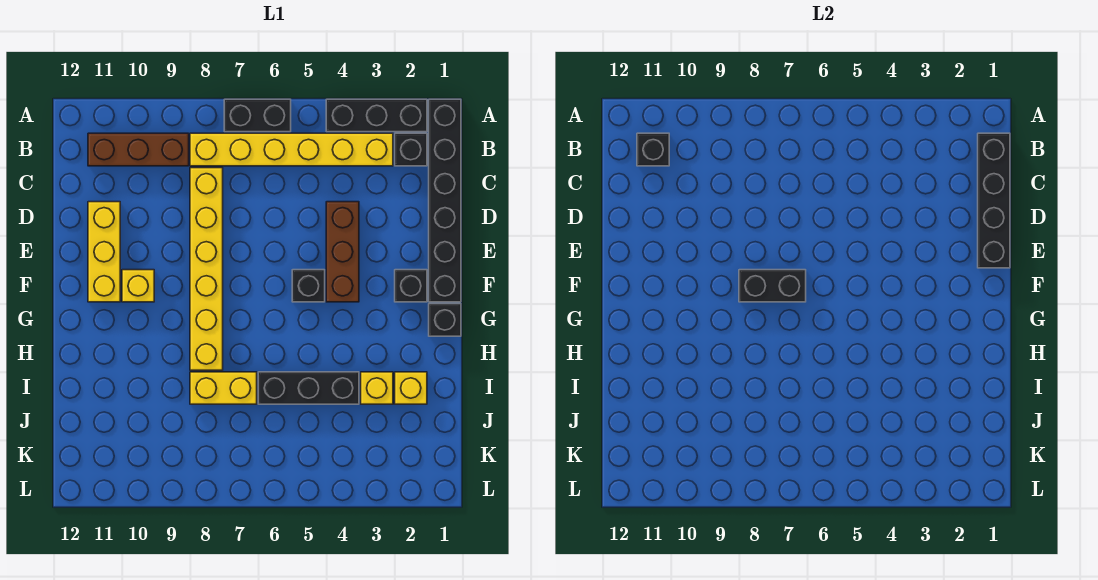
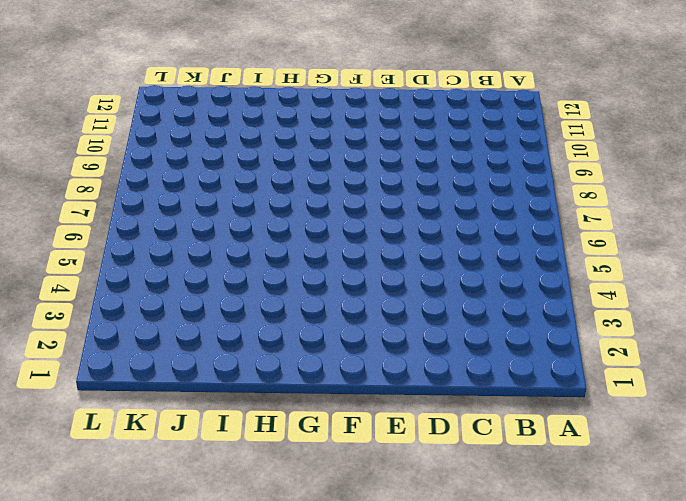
none -> black brick A1:F1 level 1
none -> black brick A2:A4 level 1
none -> black brick A6:A7 level 1

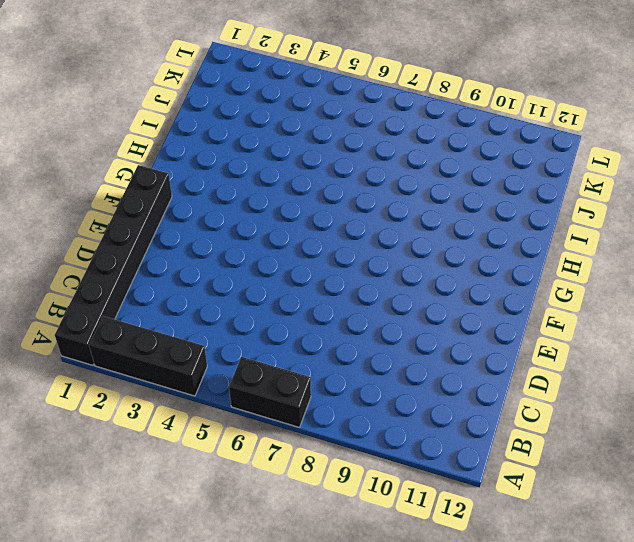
none -> black brick B2 level 1
none -> yellow brick B3:B8 level 1
none -> brown brick B9:B11 level 1

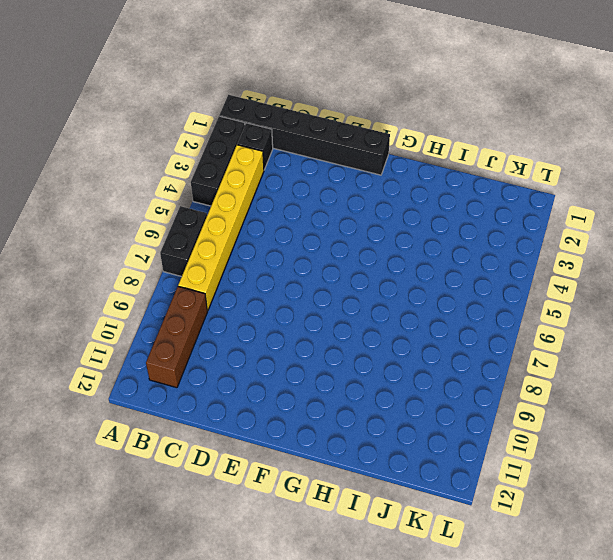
none -> yellow brick C8:H8 level 1
none -> brown brick D4:F4 level 1
none -> yellow brick D11:F11 level 1

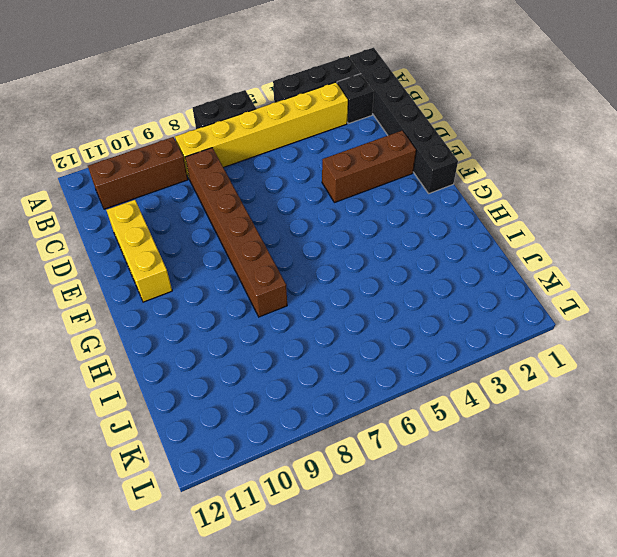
brown brick C8:H8 level 1 -> yellow brick C8:H8 level 1
brown brick E2:E4 level 1 -> brown brick D4:F4 level 1
none -> black brick F2 level 1
none -> black brick F5 level 1
none -> yellow brick F10 level 1

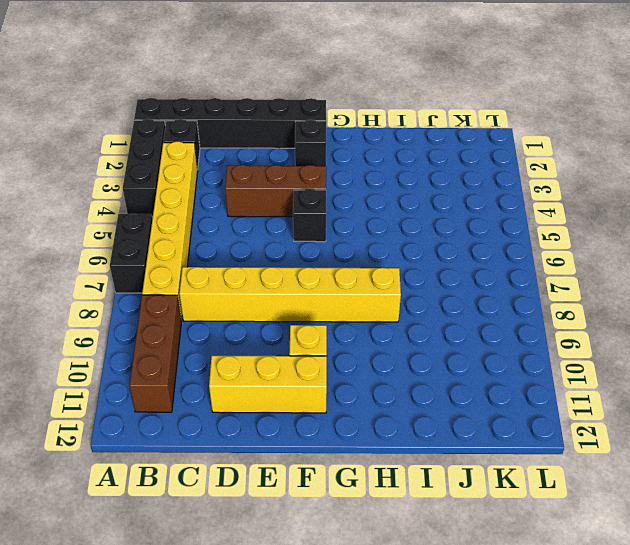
none -> black brick G1 level 1
none -> yellow brick I2 level 1
none -> yellow brick I3 level 1

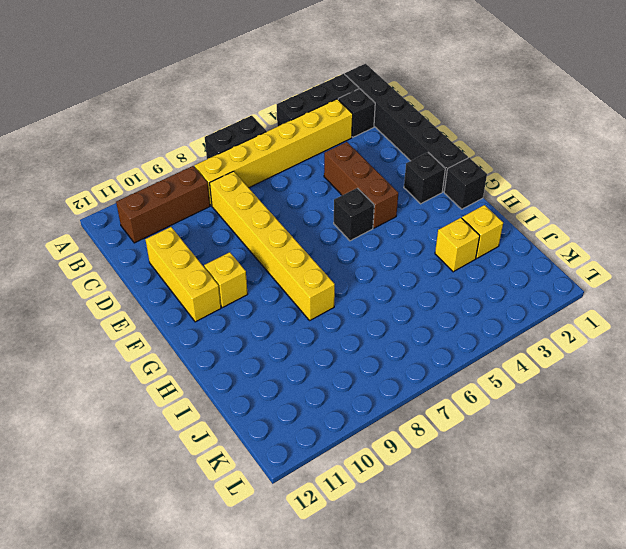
none -> black brick I4:I6 level 1
none -> yellow brick I7:I8 level 1
none -> black brick B1:E1 level 2

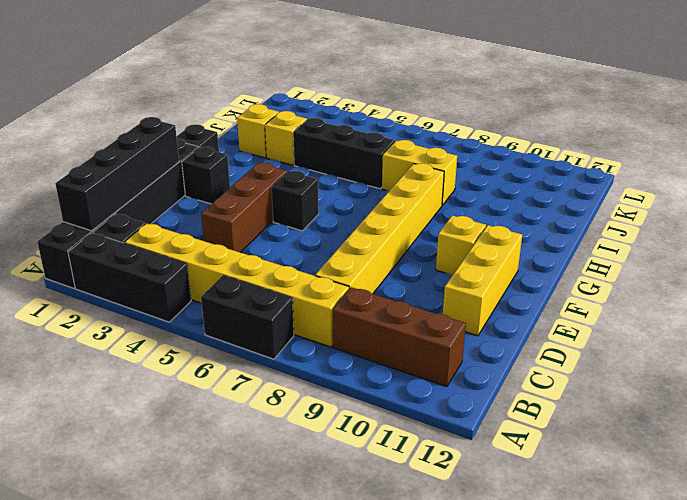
none -> black brick B11 level 2
none -> black brick F7:F8 level 2

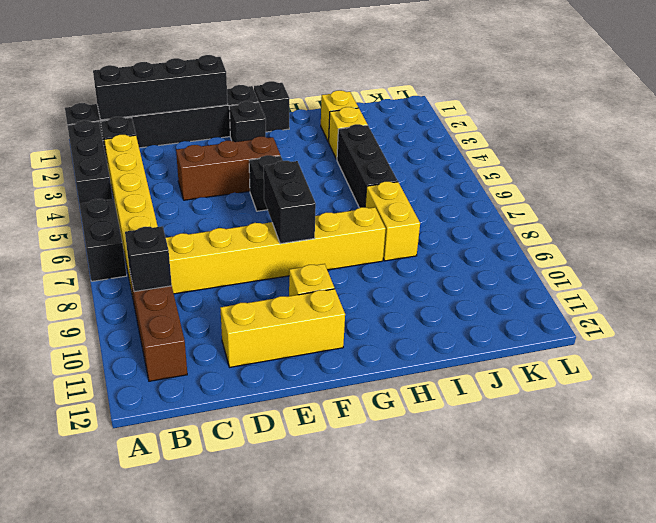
black brick B9 level 2 -> black brick B11 level 2

